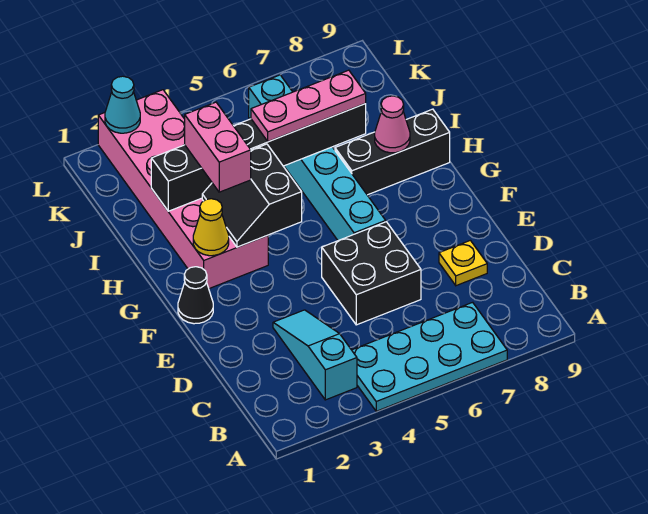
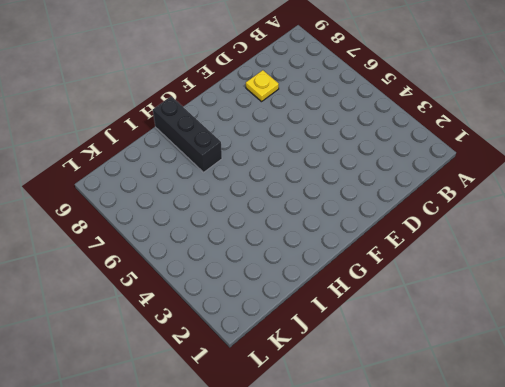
none -> cyan plate A4:B7 level 1
none -> cyan slope B3:D3 level 1 top B
none -> black brick D5:E6 level 1

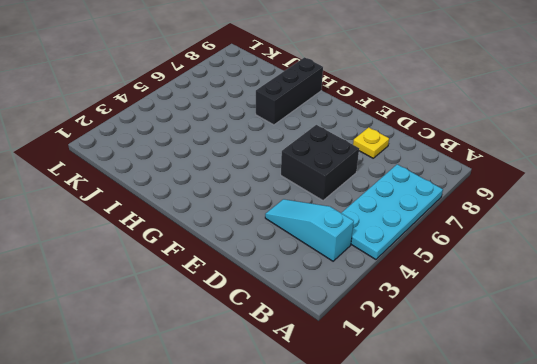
none -> black cone F1 level 1
none -> cyan brick F6:K6 level 1
none -> pink brick G2:L3 level 1

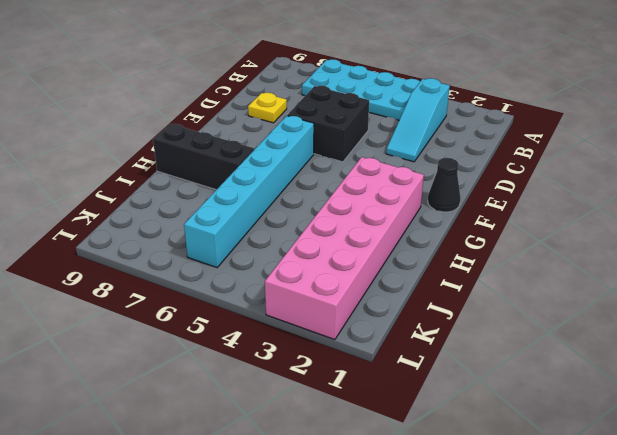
none -> yellow cone G2 level 2
none -> black slope G3:H4 level 2 top 4
none -> pink cone H8 level 2

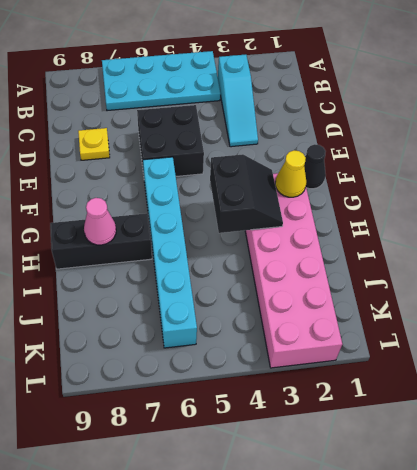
none -> black brick I2:I7 level 2
none -> cyan cone L2 level 2
none -> pink brick H3:I3 level 3

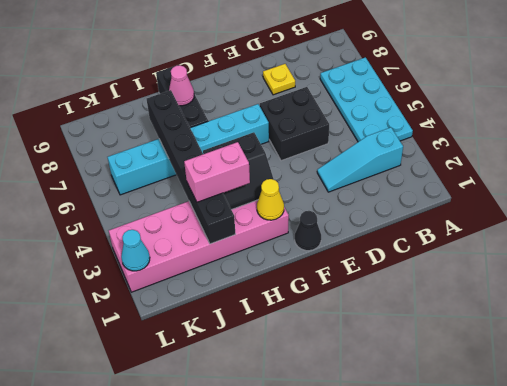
none -> pink plate I5:I7 level 3

